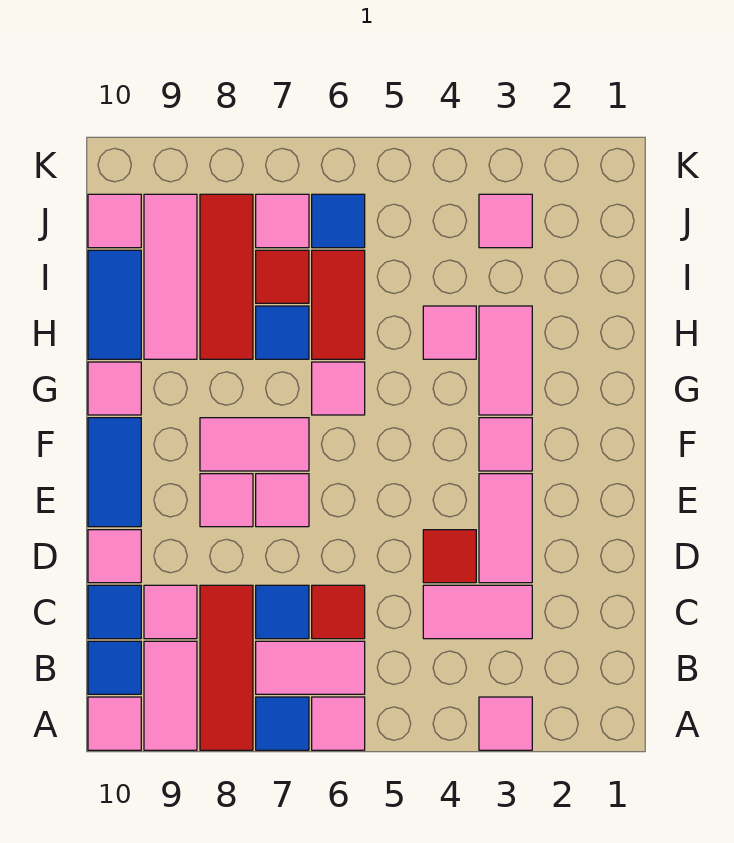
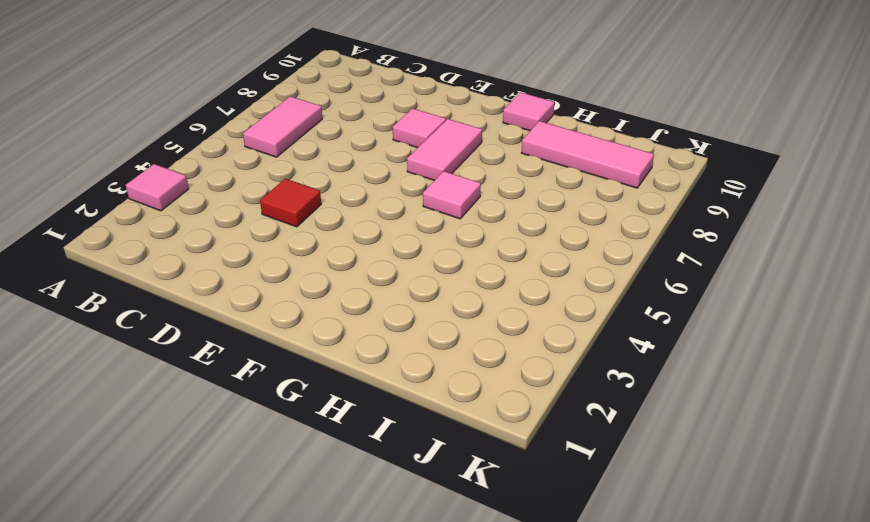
none -> pink tile A6 level 1
none -> blue tile A7 level 1
none -> red tile A8:C8 level 1
none -> pink tile A9:B9 level 1

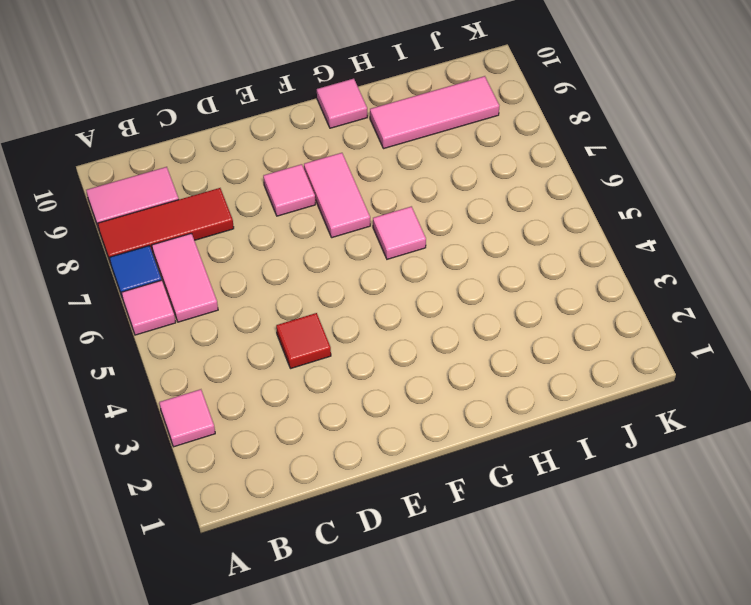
none -> pink tile A10 level 1
none -> blue tile B10 level 1
none -> pink tile C3:C4 level 1
none -> red tile C6 level 1

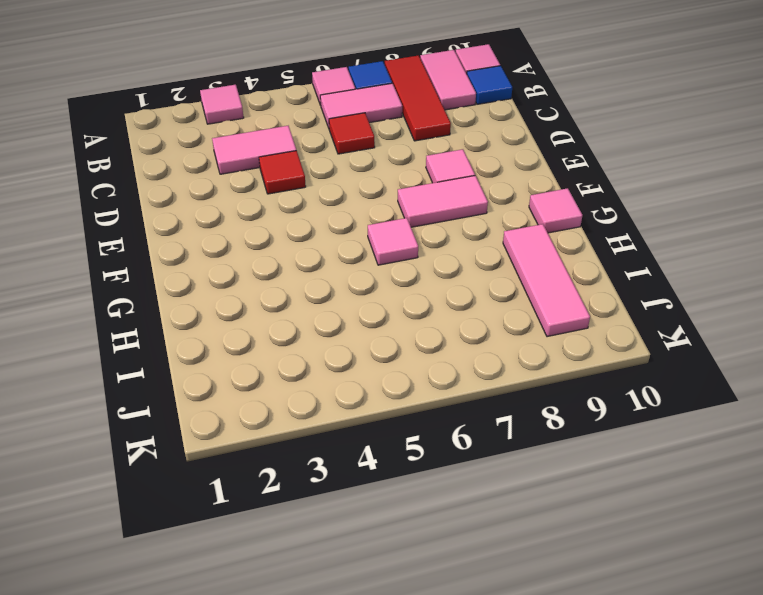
none -> blue tile C7 level 1
none -> pink tile C9 level 1
none -> blue tile C10 level 1
none -> pink tile D3:E3 level 1

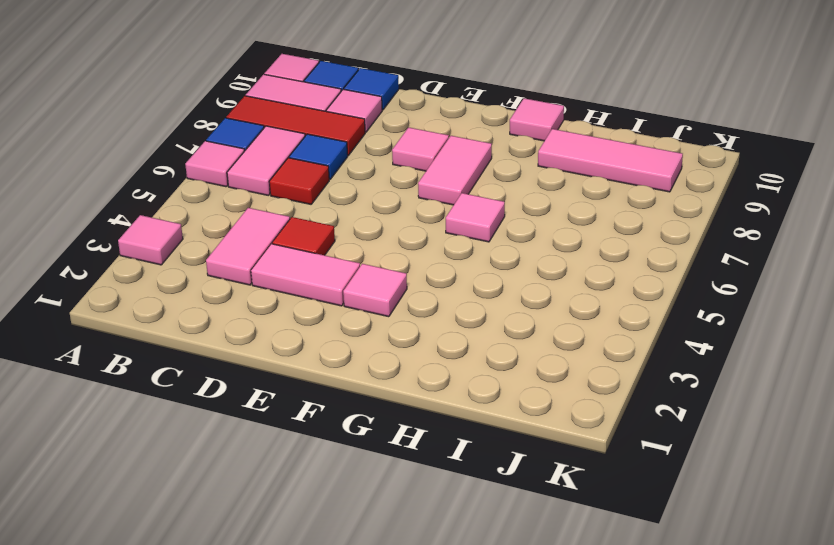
none -> pink tile D10 level 1
none -> pink tile E7 level 1
none -> blue tile E10:F10 level 1
none -> pink tile G3:H3 level 1

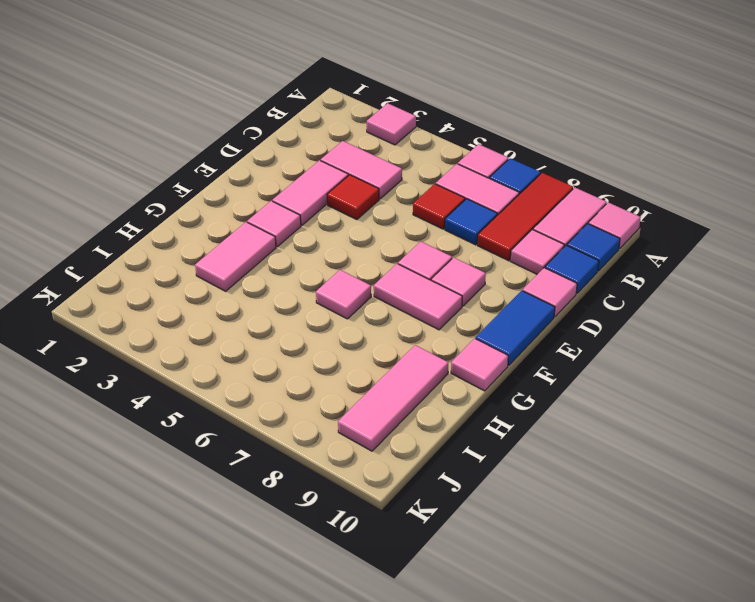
none -> pink tile H4 level 1
none -> red tile H6:I6 level 1
none -> blue tile H7 level 1
none -> red tile H8:J8 level 1

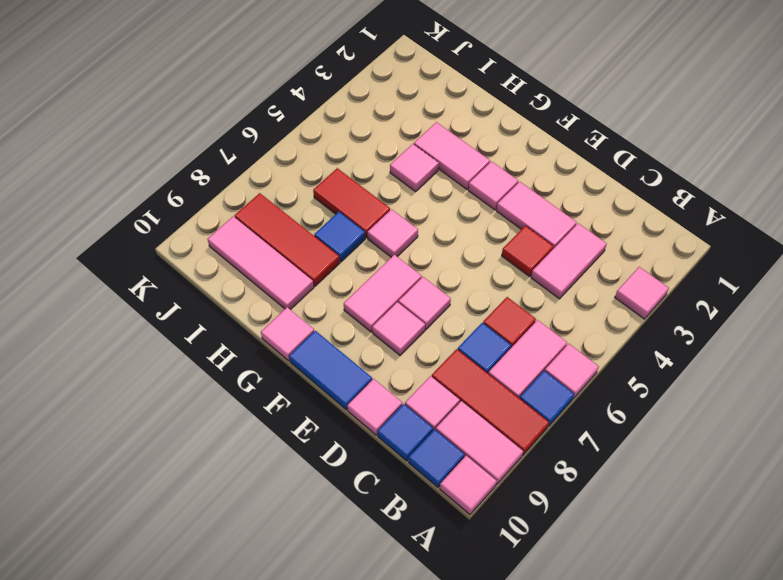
none -> blue tile H10:I10 level 1
none -> red tile I7 level 1
none -> pink tile J3 level 1
none -> blue tile J6 level 1

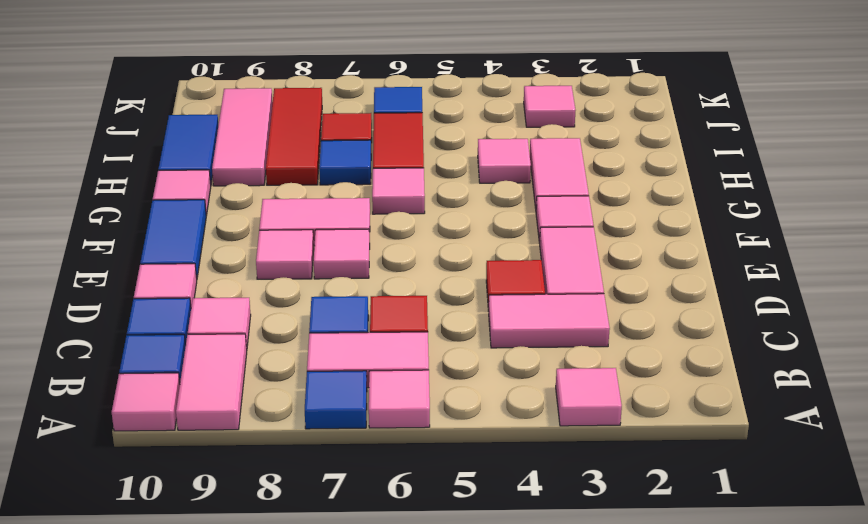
none -> red tile A8:C8 level 1
none -> pink tile J7 level 1
none -> pink tile J10 level 1

